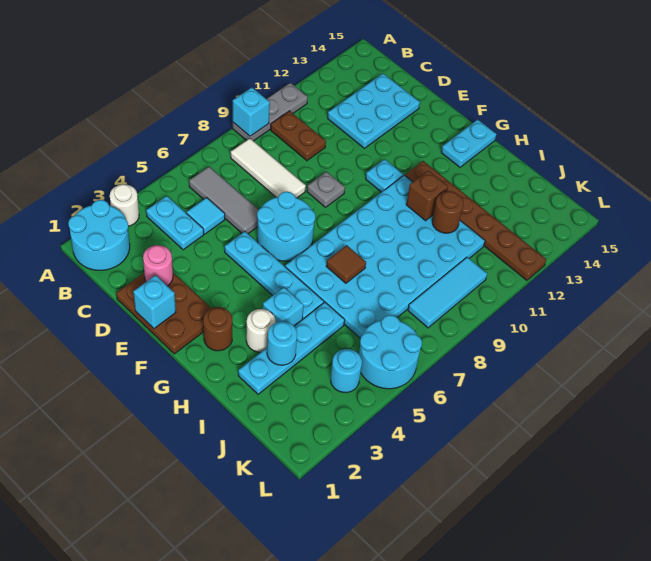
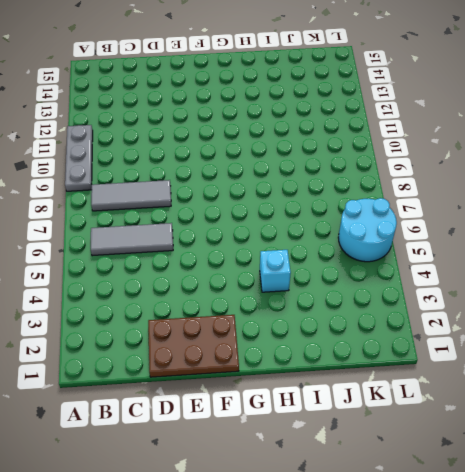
grey tile B8:D8 level 1 -> white tile B8:D8 level 1
none -> cyan round brick A1:B2 level 1
none -> white round brick A3 level 1
none -> cyan plate B4:C4 level 1
none -> brown plate B10:C10 level 1

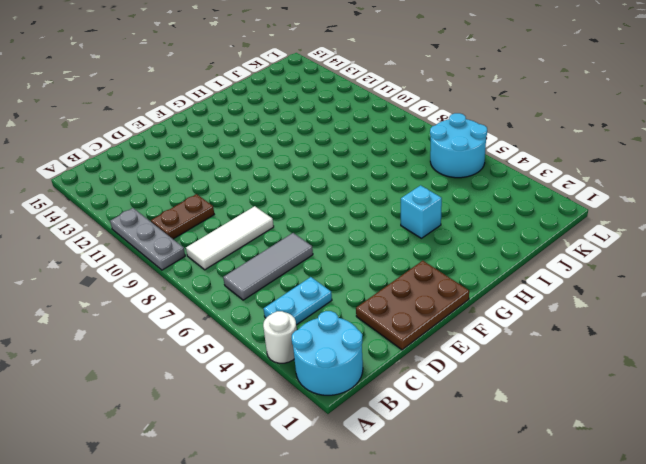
none -> cyan tile C5 level 1
none -> cyan plate C12:D14 level 1
none -> cyan plate E5:H5 level 1
none -> cyan round brick E6:F7 level 1

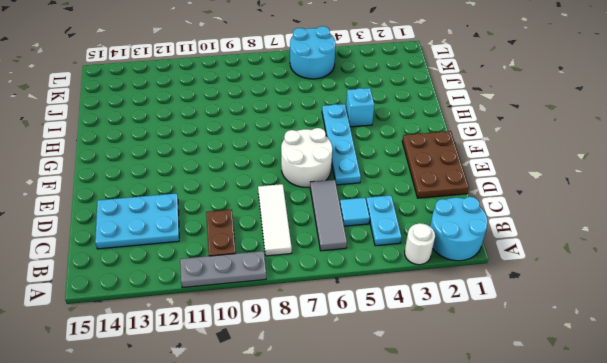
white round brick E6:F7 level 1 -> cyan round brick E6:F7 level 1
none -> grey plate E9 level 1
none -> cyan plate F11 level 1
none -> brown round brick G2 level 1
none -> cyan plate G6:J11 level 1

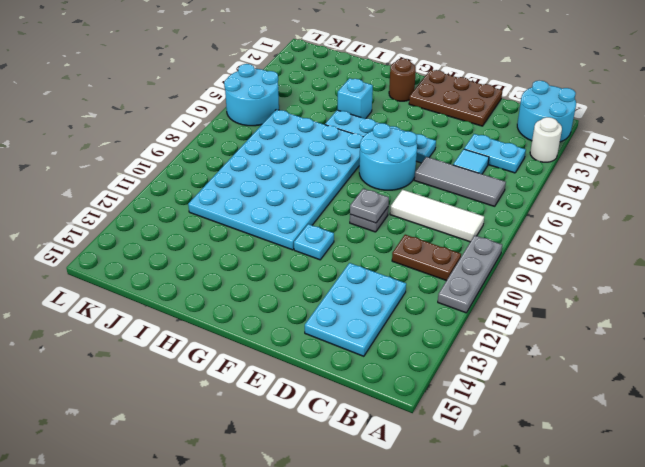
grey plate E9 level 2 -> none
none -> brown plate G12:L12 level 1
none -> cyan plate G14:G15 level 1
none -> white round brick H3 level 1
none -> cyan plate I2:I5 level 1

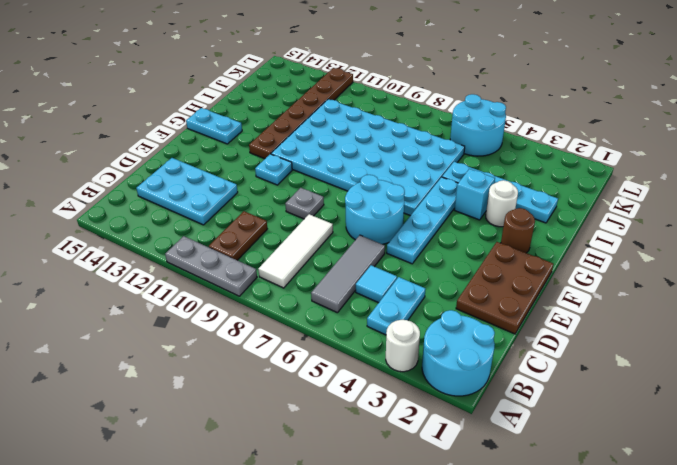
none -> cyan round brick K4 level 1
none -> cyan tile K8:K10 level 1
none -> cyan brick A9 level 2
none -> pink round brick D2 level 2

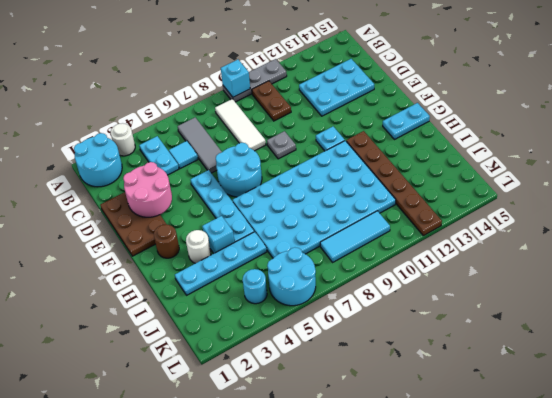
pink round brick D2:E3 level 2 -> pink round brick D2 level 2
none -> cyan brick E1 level 2
none -> brown tile H7 level 2
none -> brown brick H11 level 2
none -> cyan round brick I3 level 2

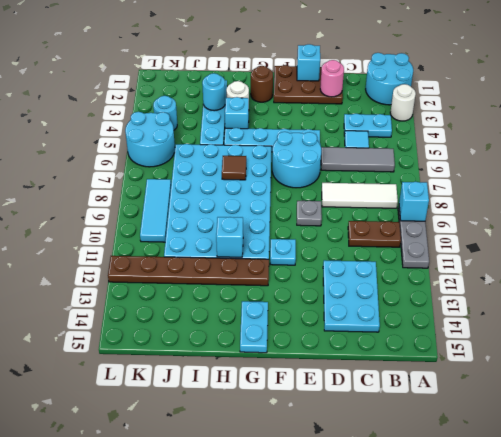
cyan brick H11 level 2 -> brown brick H11 level 2
none -> brown round brick I11 level 2

